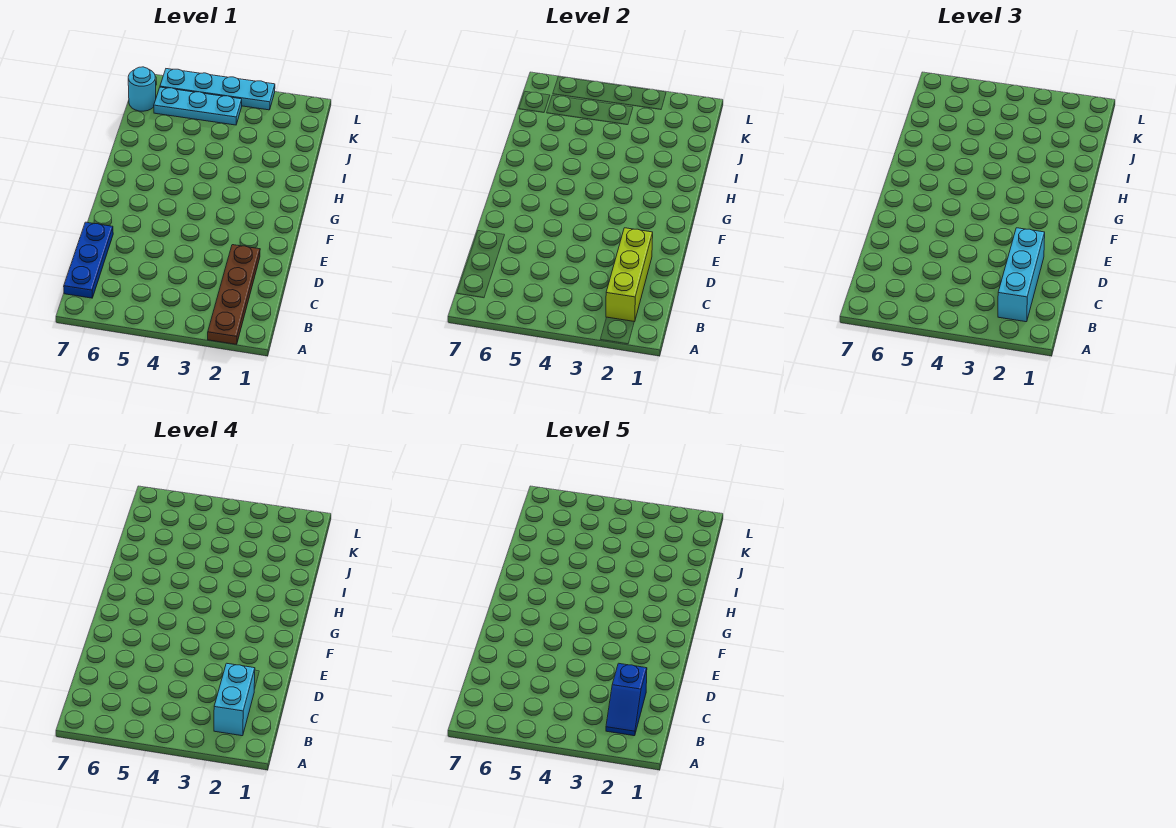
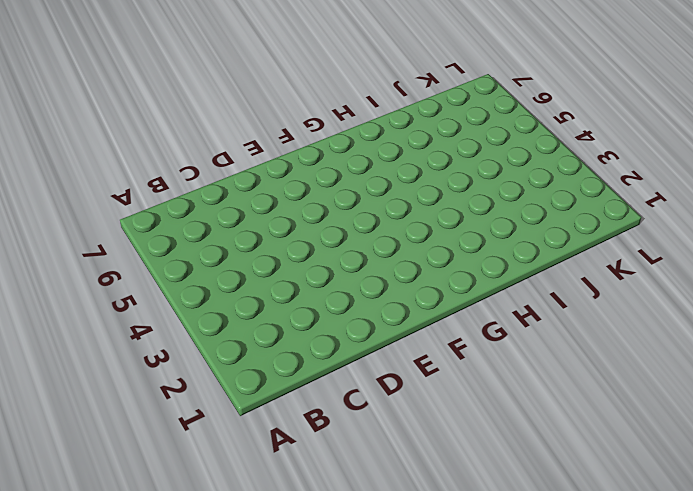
none -> brown plate A2:D2 level 1
none -> blue plate B7:D7 level 1

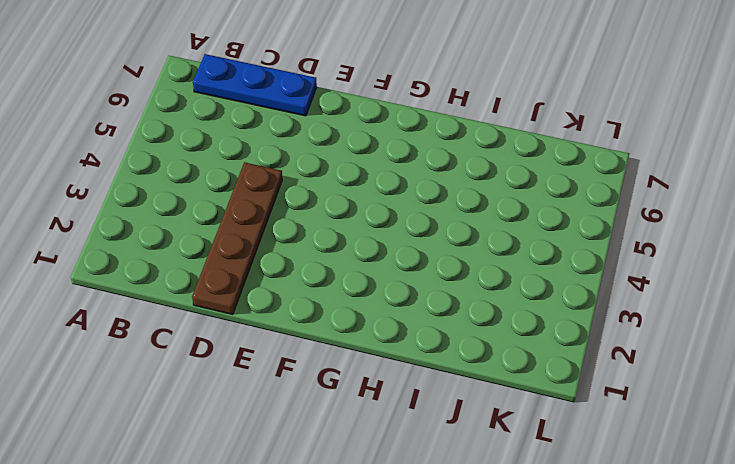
brown plate D1:D4 level 1 -> brown plate A2:D2 level 1
none -> cyan plate K4:K6 level 1
none -> cyan round brick K7 level 1

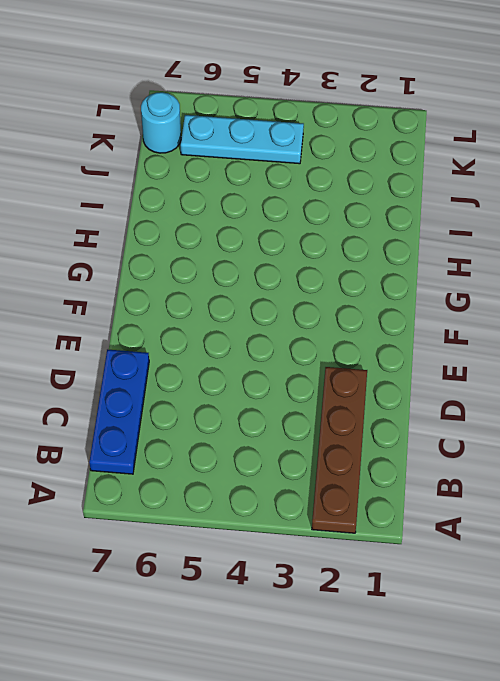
none -> cyan plate L3:L6 level 1
none -> lime brick B2:D2 level 2

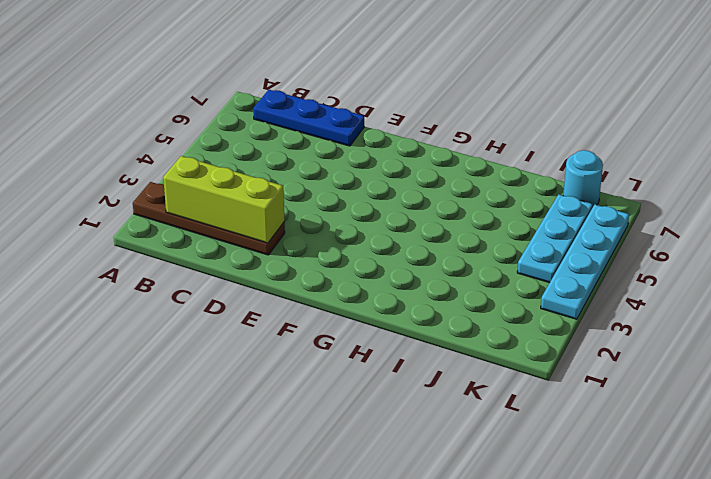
none -> cyan brick B2:D2 level 3
none -> cyan brick B2:C2 level 4

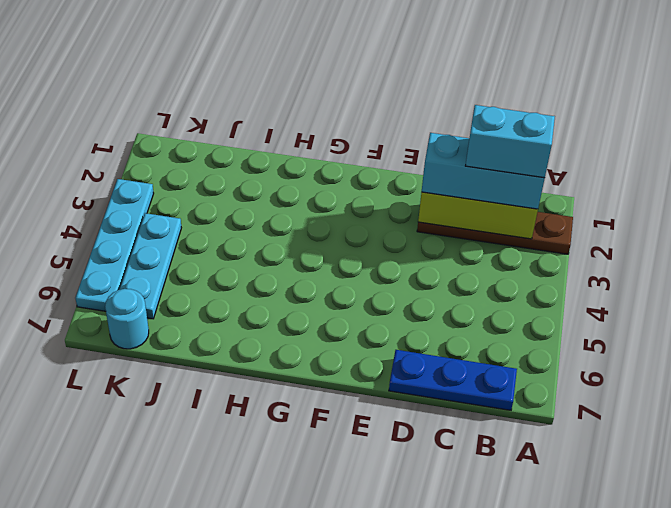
none -> blue slope B2:C2 level 5 top C

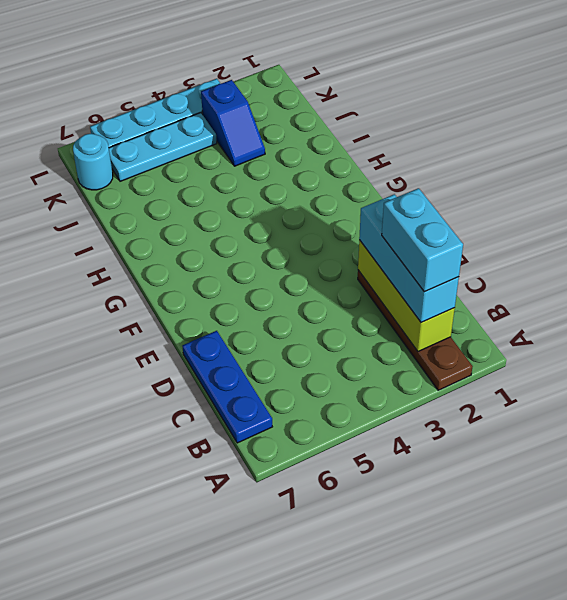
blue slope J3:K3 level 1 top K -> blue slope B2:C2 level 5 top C

